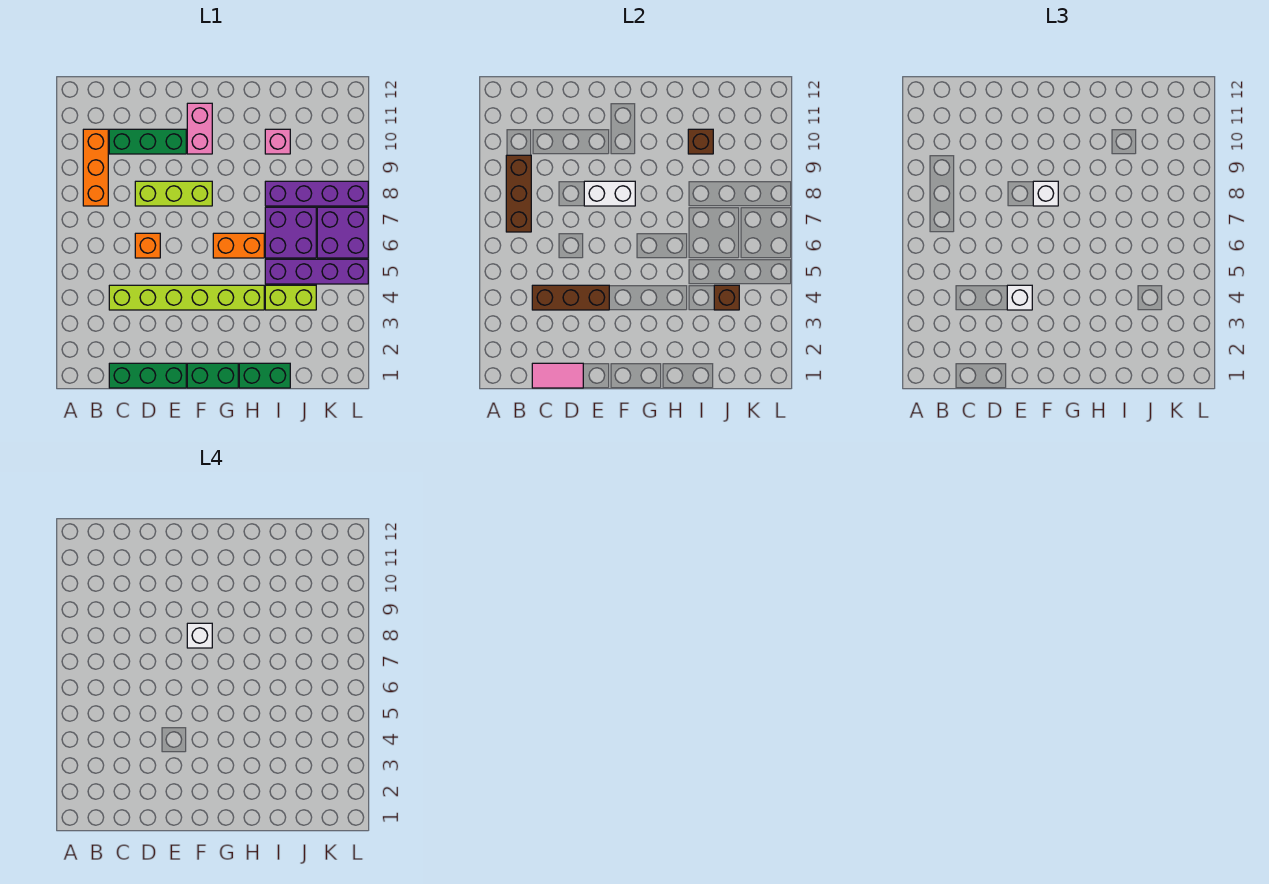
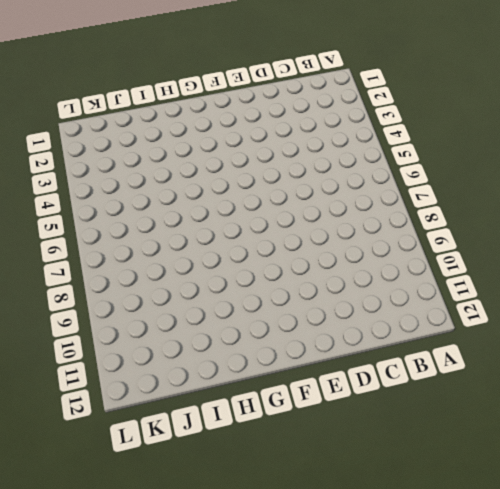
none -> orange brick B8:B10 level 1
none -> green brick C1:E1 level 1
none -> lime brick C4:H4 level 1

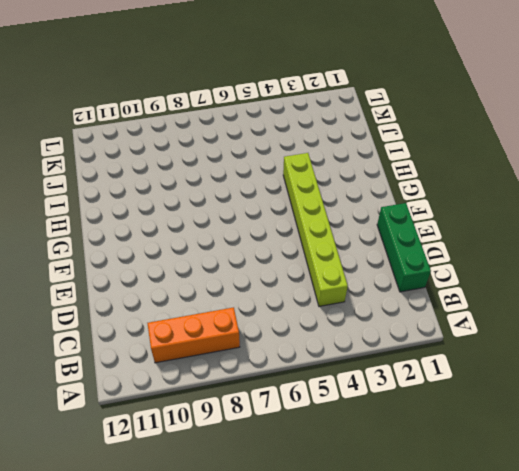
none -> green brick C10:E10 level 1
none -> orange brick D6 level 1
none -> lime brick D8:F8 level 1

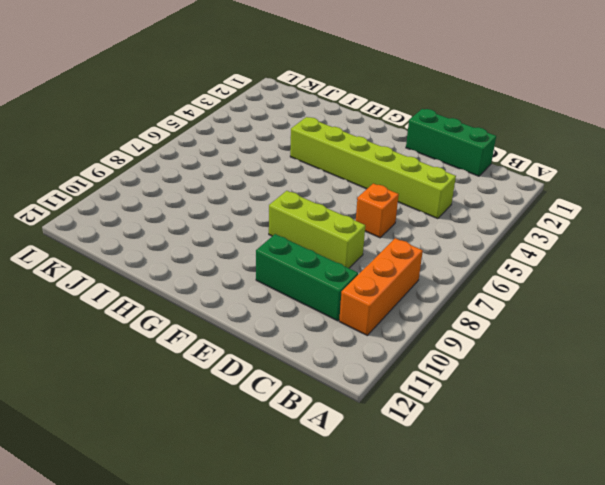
none -> green brick F1:G1 level 1
none -> pink brick F10:F11 level 1
none -> orange brick G6:H6 level 1

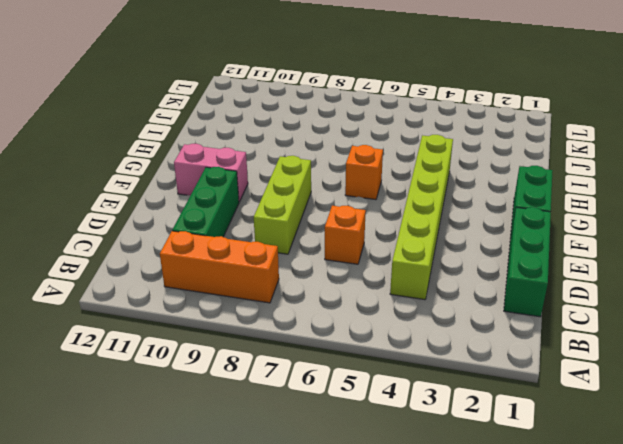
orange brick G6 level 1 -> orange brick G6:H6 level 1
none -> green brick H1:I1 level 1
none -> lime brick I4:J4 level 1
none -> purple brick I5:L5 level 1

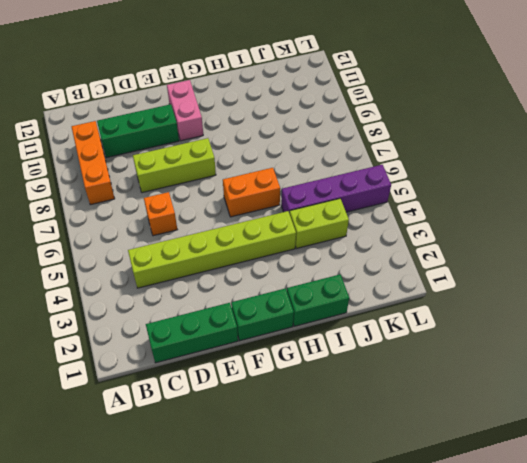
none -> purple brick I6:J7 level 1
none -> purple brick I8:L8 level 1
none -> pink brick I10 level 1

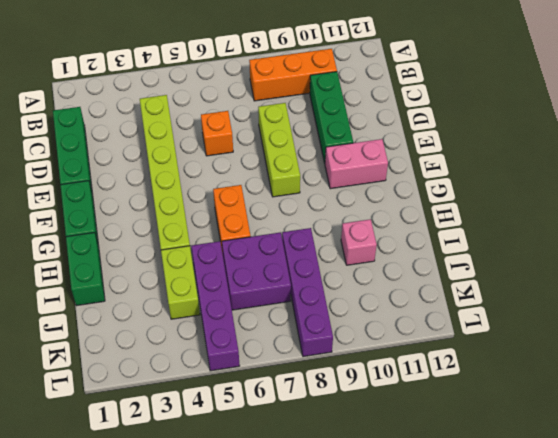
none -> purple brick K6:L7 level 1
none -> brown brick B7:B9 level 2
none -> pink tile C1:D1 level 2

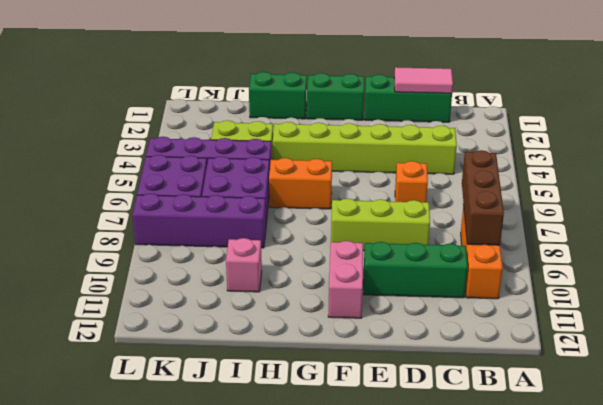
none -> brown brick C4:E4 level 2
none -> white brick E8:F8 level 2
none -> brown brick I10 level 2

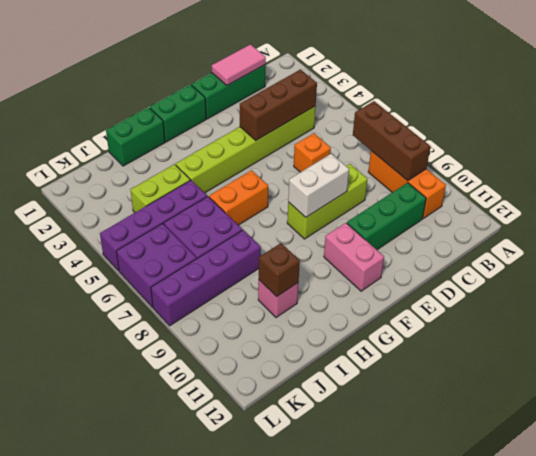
none -> brown brick J4 level 2
none -> white brick E4 level 3
none -> white brick F8 level 3

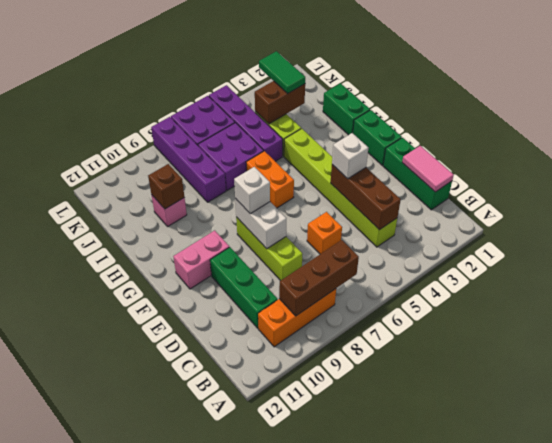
brown brick J3:J4 level 2 -> brown brick J4 level 2
green tile J3:K3 level 3 -> none
none -> white brick F8 level 4

